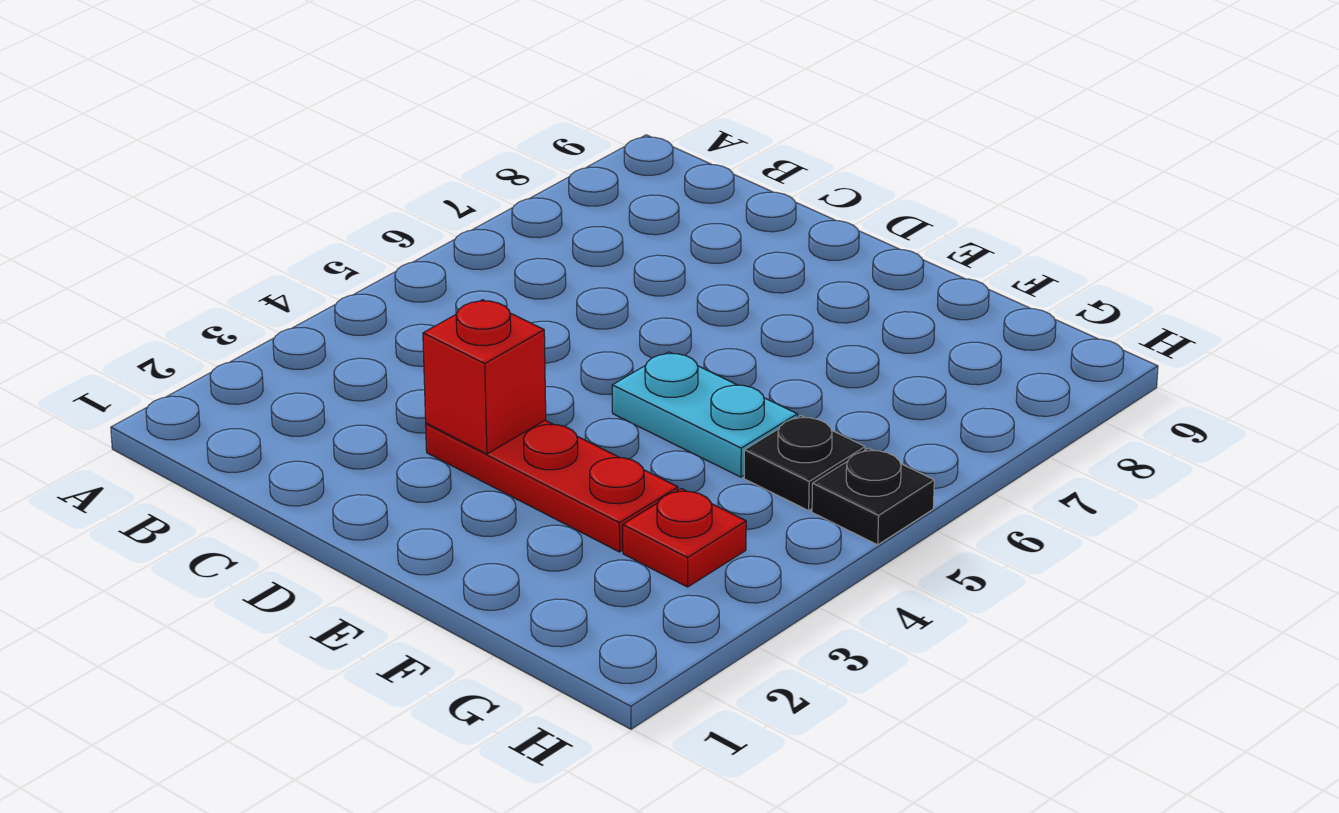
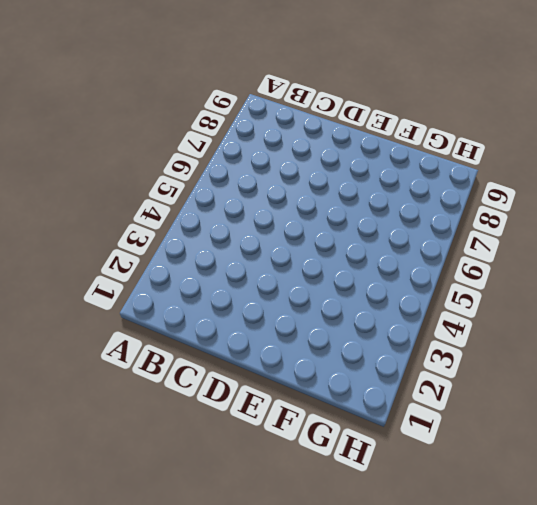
none -> red plate D3:F3 level 1
none -> cyan plate E5:F5 level 1

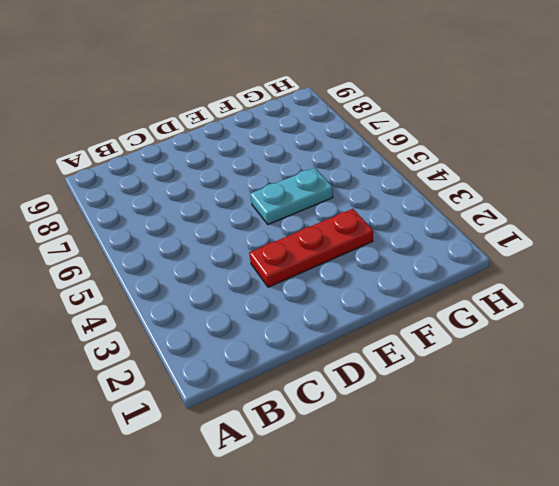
none -> red plate G3 level 1
none -> black plate G5 level 1

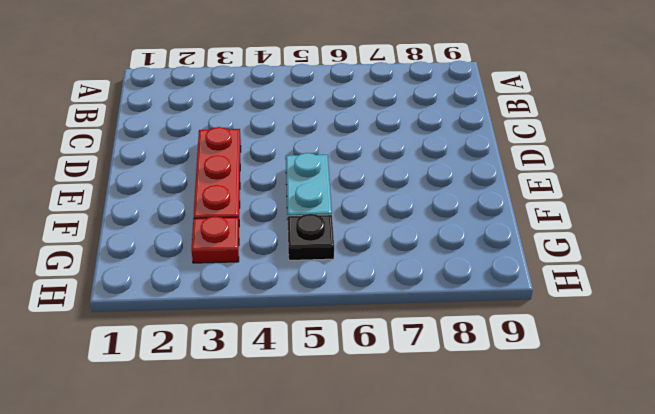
none -> black plate H5 level 1
none -> red brick D3 level 2

